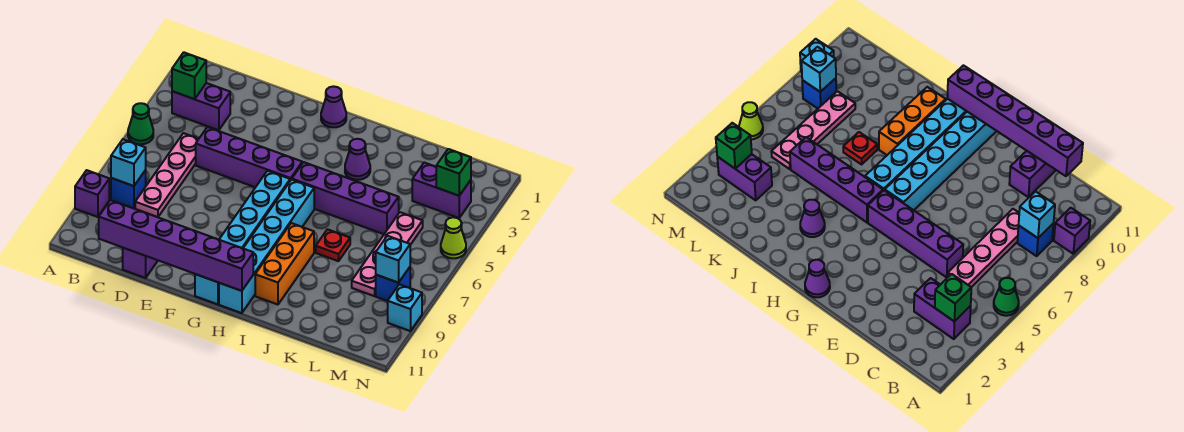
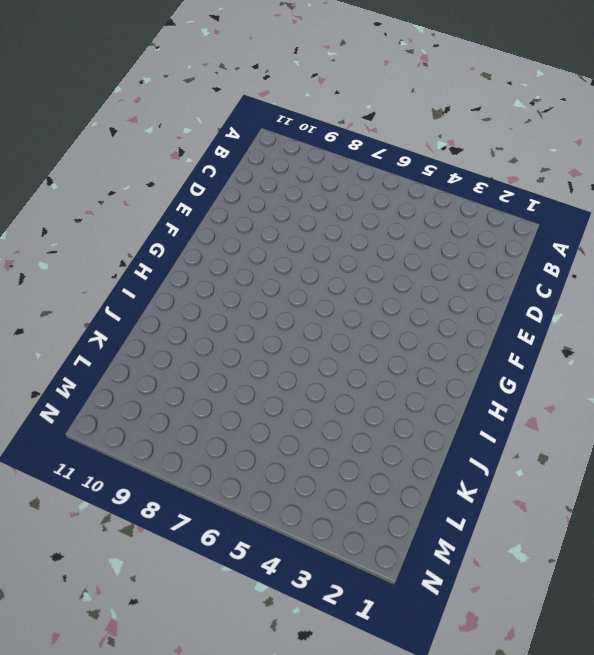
none -> green cone A5 level 1
none -> purple brick A9 level 1
none -> purple brick B3:C3 level 1

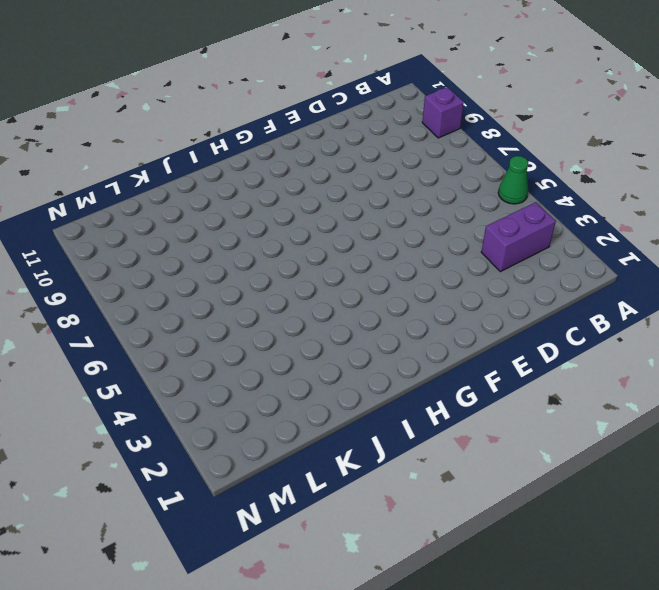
none -> blue brick B8 level 1
none -> pink plate C5:C8 level 1
none -> purple brick D5:G5 level 1

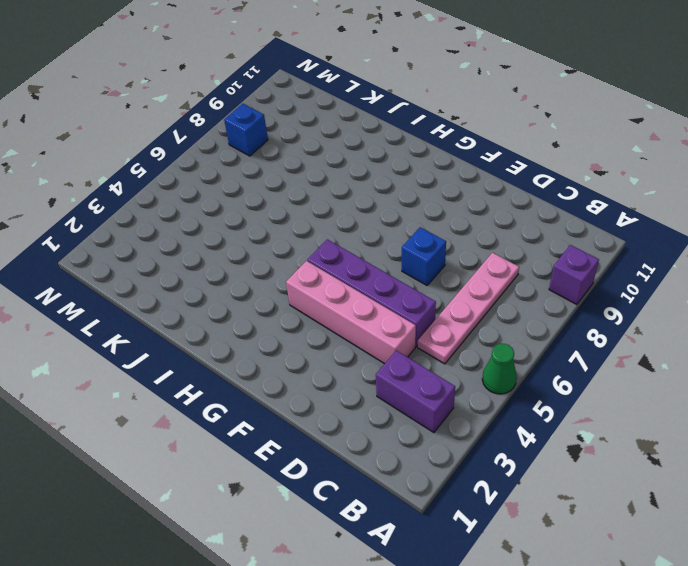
pink brick D4:G4 level 1 -> none
blue brick E7 level 1 -> blue brick B8 level 1
none -> purple brick D10:D11 level 1
none -> purple cone G1 level 1
none -> cyan brick G6:G11 level 1

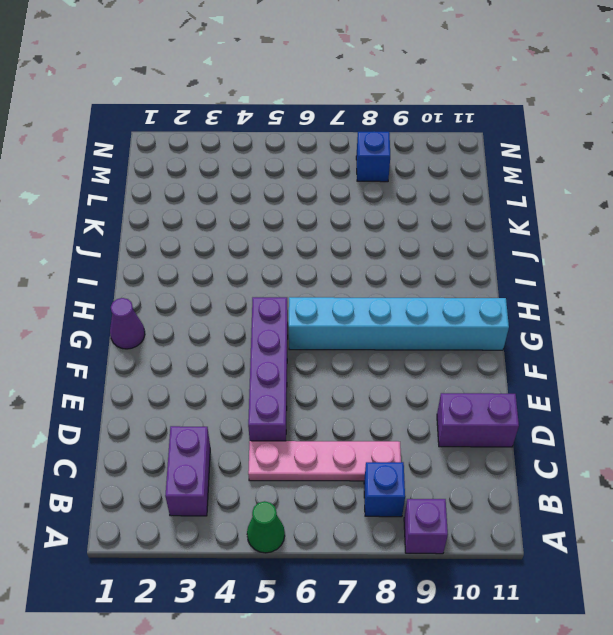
none -> purple brick H5:K5 level 1
none -> cyan brick H6:H11 level 1
none -> purple cone I3 level 1

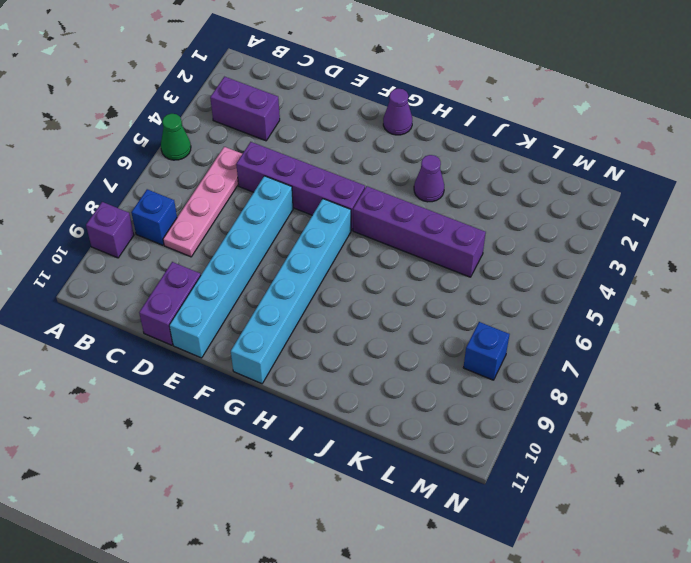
cyan brick E6:E11 level 1 -> cyan brick H6:H11 level 1
none -> orange brick I8:I10 level 1
none -> red plate J7 level 1
none -> purple brick L3:M3 level 1

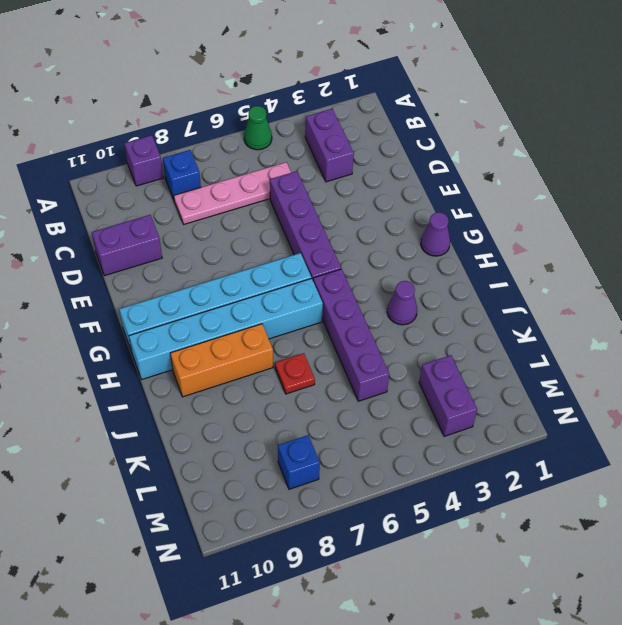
none -> pink plate L5:L8 level 1
none -> lime cone N5 level 1
none -> cyan brick N9 level 1

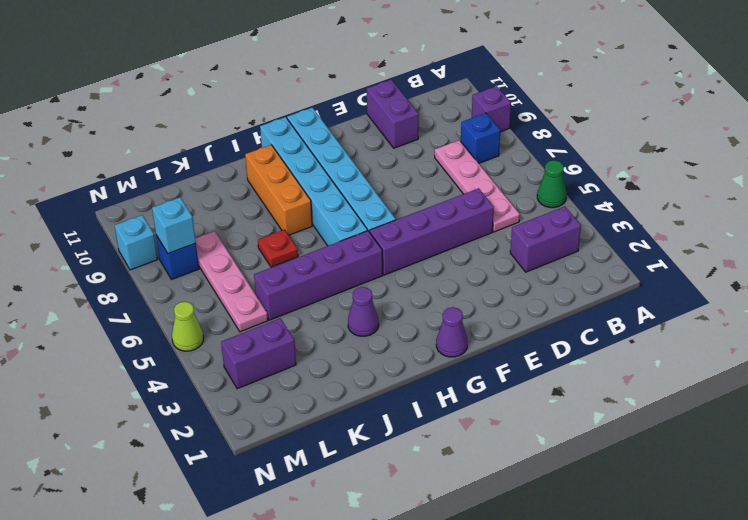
none -> green brick B3 level 2
none -> cyan brick B8 level 2
none -> purple brick C11:H11 level 2

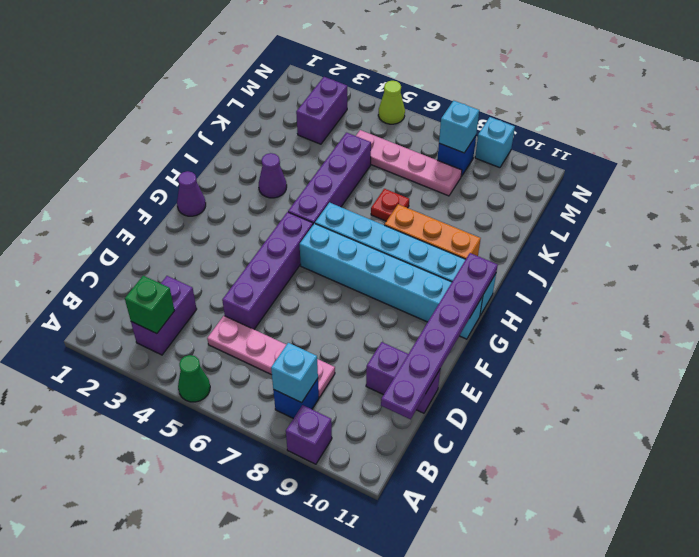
purple plate C11:H11 level 2 -> purple brick C11:H11 level 2
none -> green brick M3 level 2

